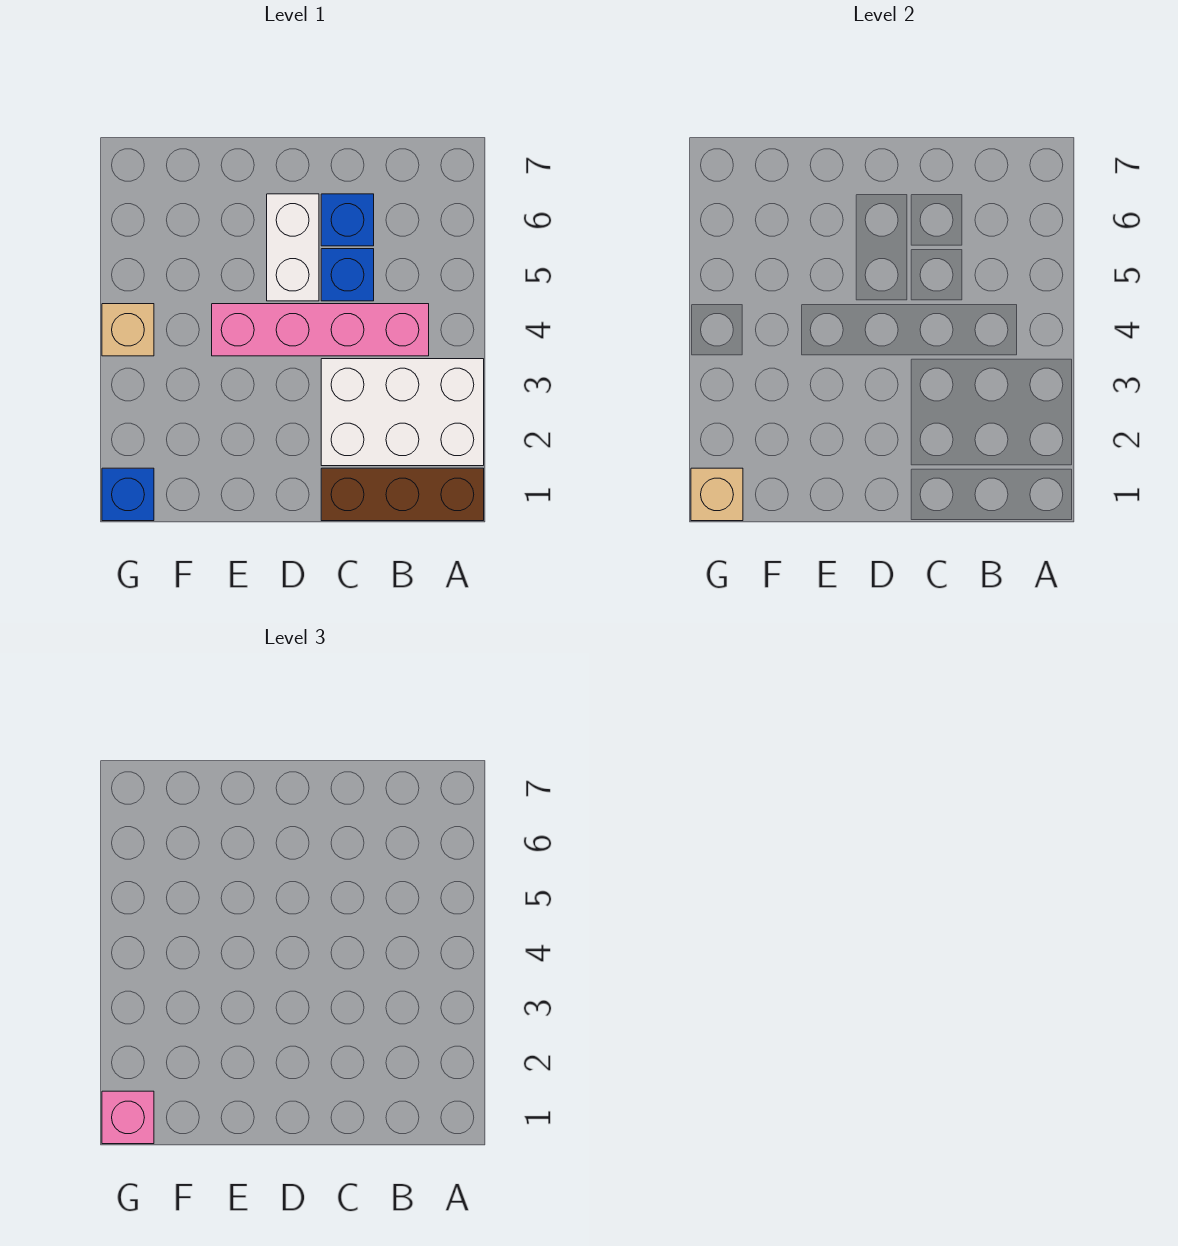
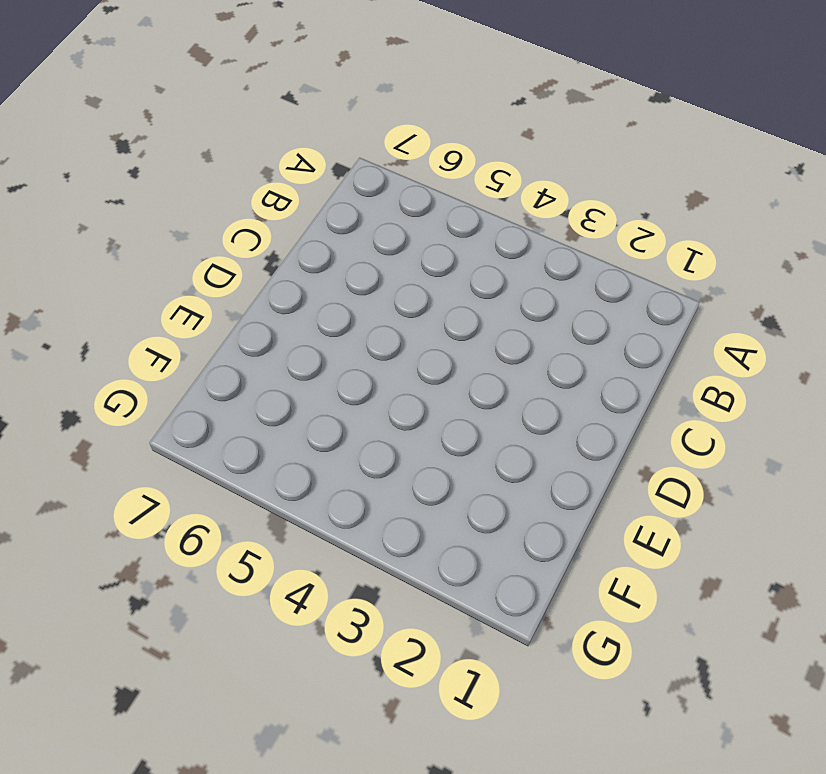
none -> brown brick A1:C1 level 1
none -> white brick A2:C3 level 1

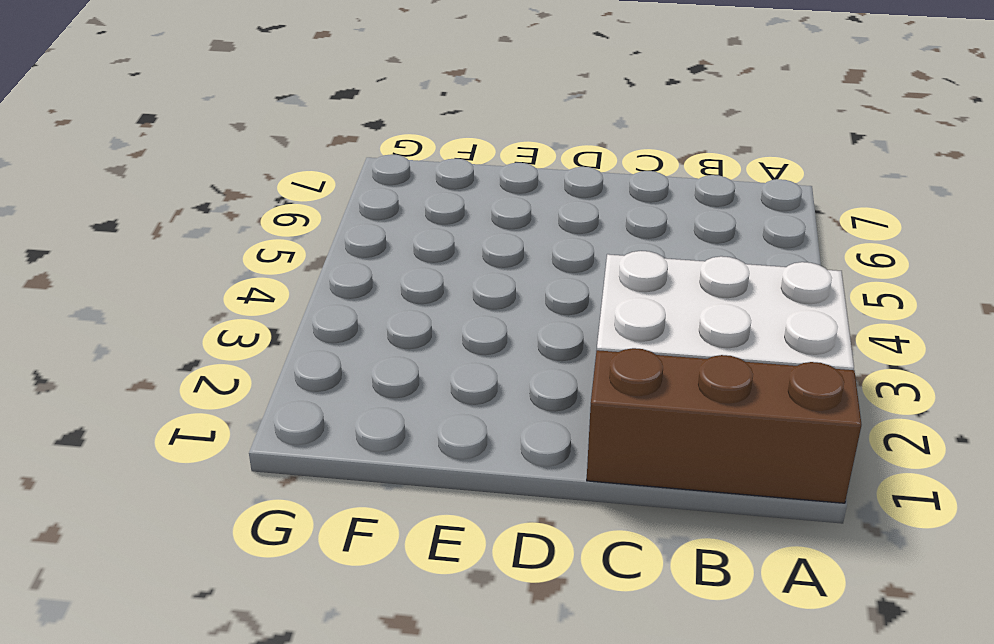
none -> pink brick B4:E4 level 1
none -> blue brick C5 level 1

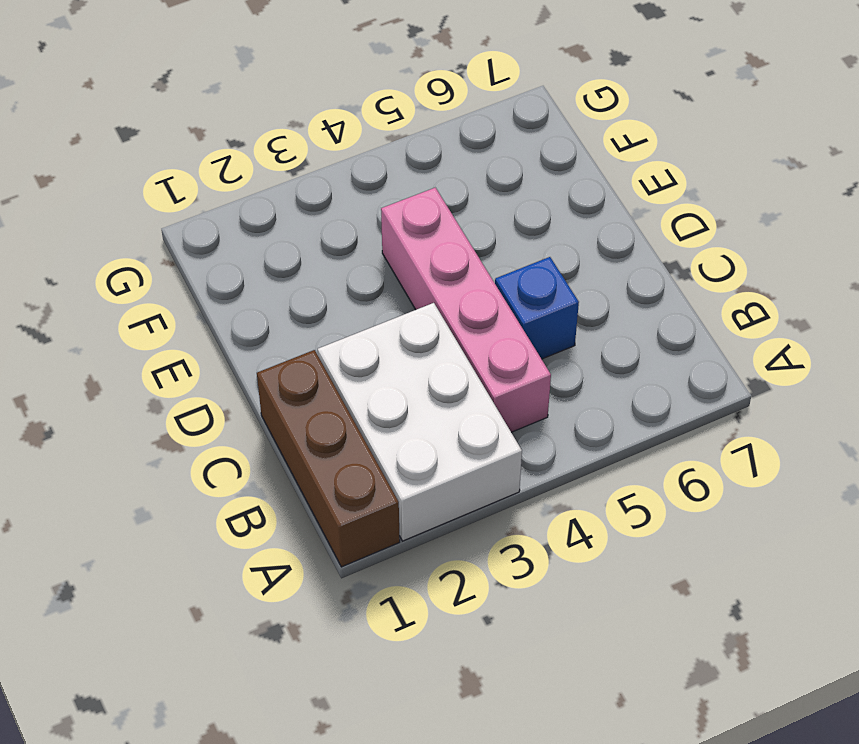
none -> blue brick C6 level 1
none -> white brick D5:D6 level 1

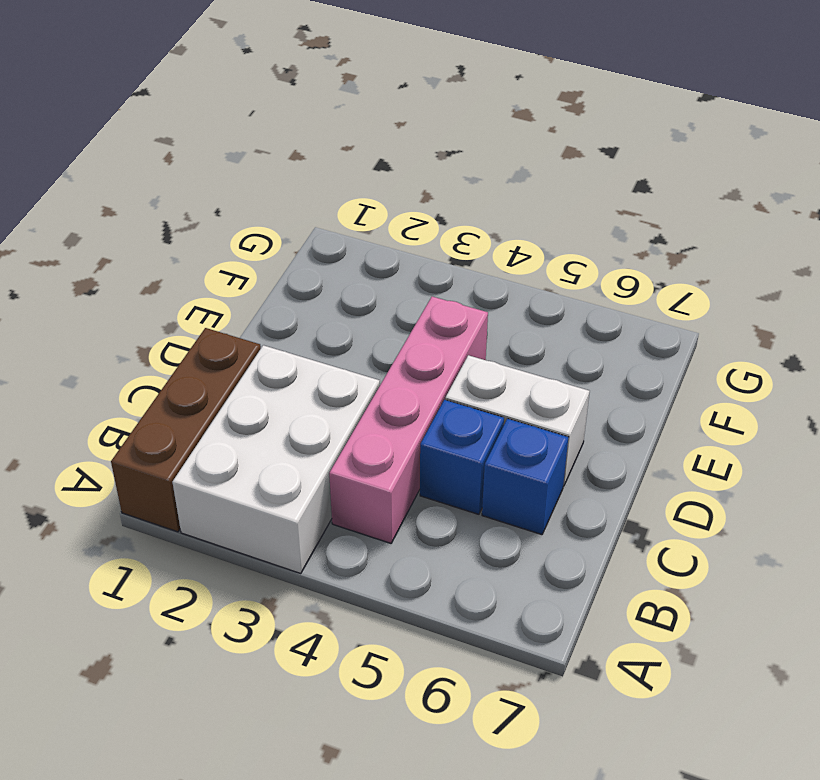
none -> blue brick G1 level 1
none -> tan brick G4 level 1

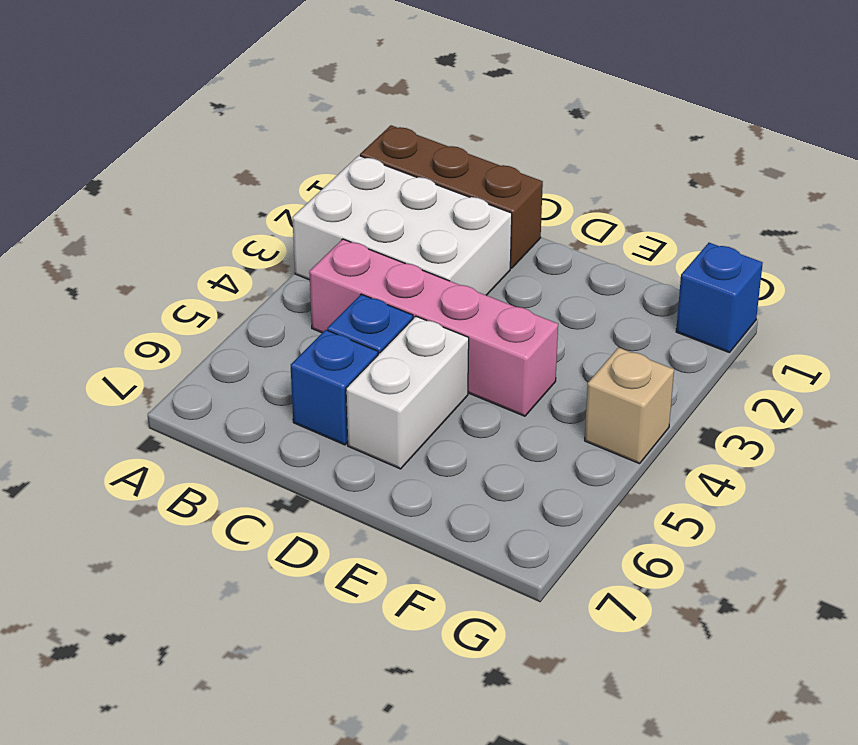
none -> tan brick G1 level 2
none -> pink brick G1 level 3

